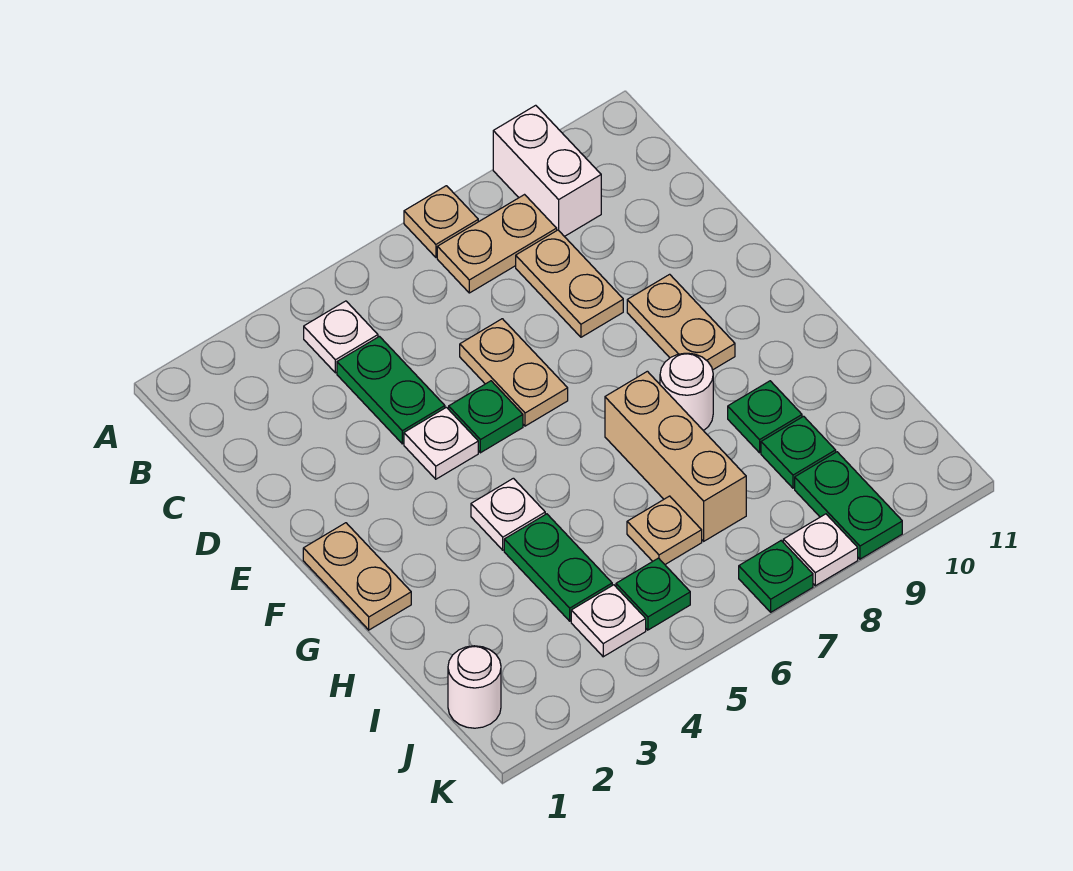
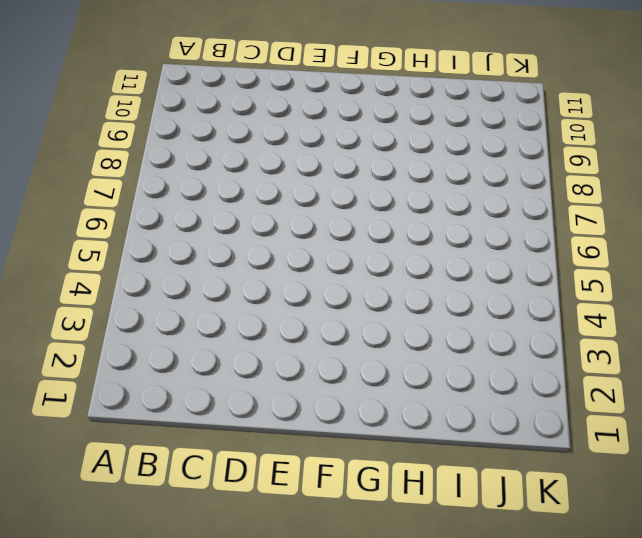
none -> tan plate A7 level 1
none -> white brick A9:B9 level 1
none -> white plate B4 level 1

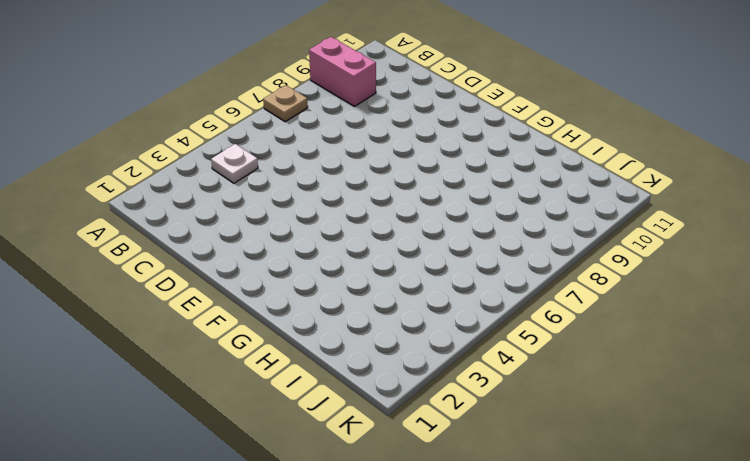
pink brick A9:B9 level 1 -> white brick A9:B9 level 1
none -> tan plate B7:B8 level 1
none -> green plate C4:D4 level 1
none -> tan plate C8:D8 level 1

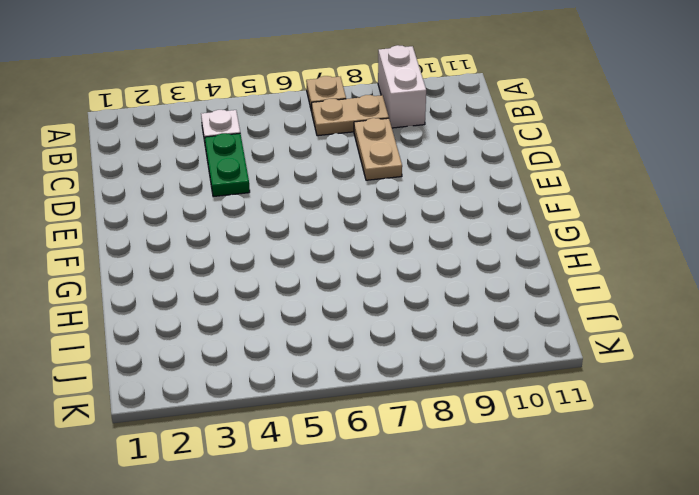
none -> tan plate D6:E6 level 1
none -> white plate E4 level 1
none -> green plate E5 level 1

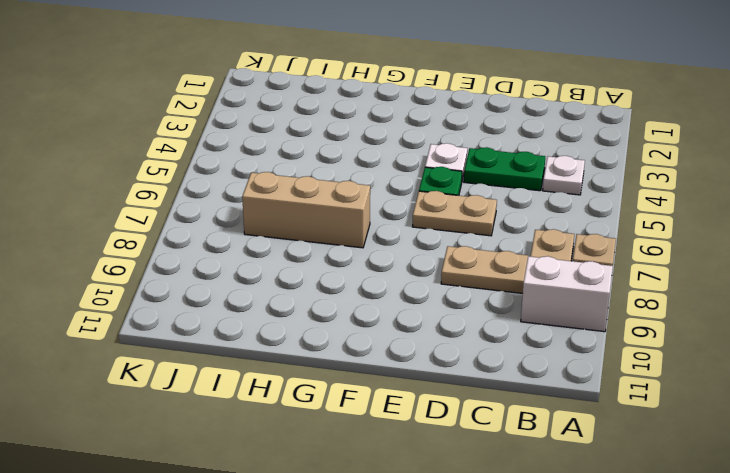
none -> tan plate E9:F9 level 1
none -> tan plate F1:G1 level 1
none -> white plate G4 level 1

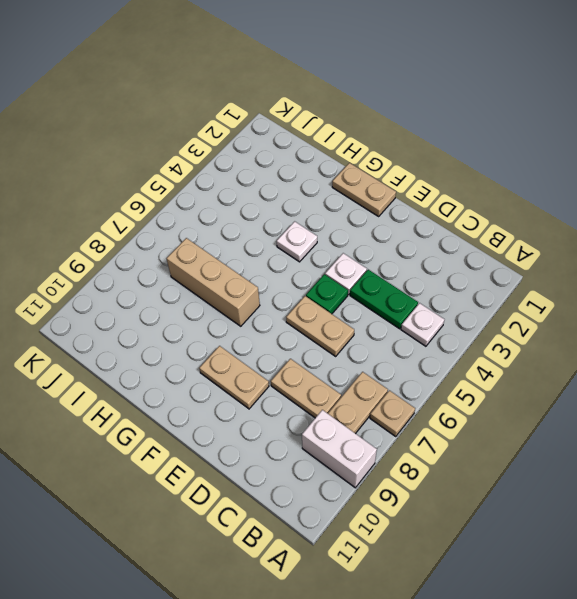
none -> white round brick G8 level 1
none -> green plate H4:I4 level 1
none -> green plate H9 level 1

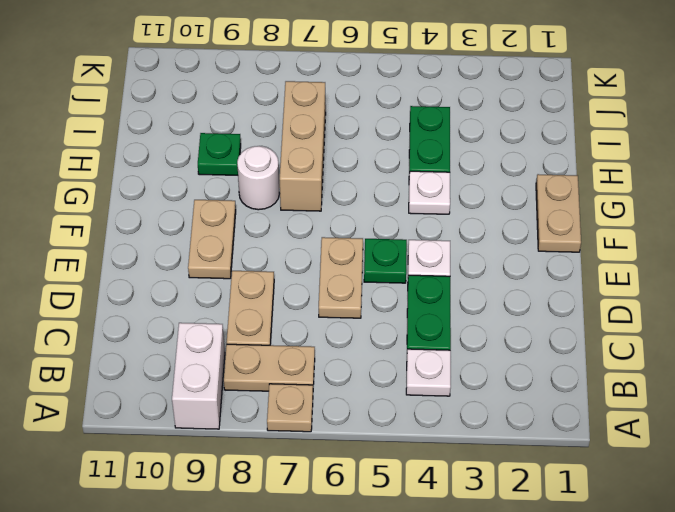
none -> tan plate I6 level 1
none -> green plate I9 level 1
none -> white round brick J1 level 1

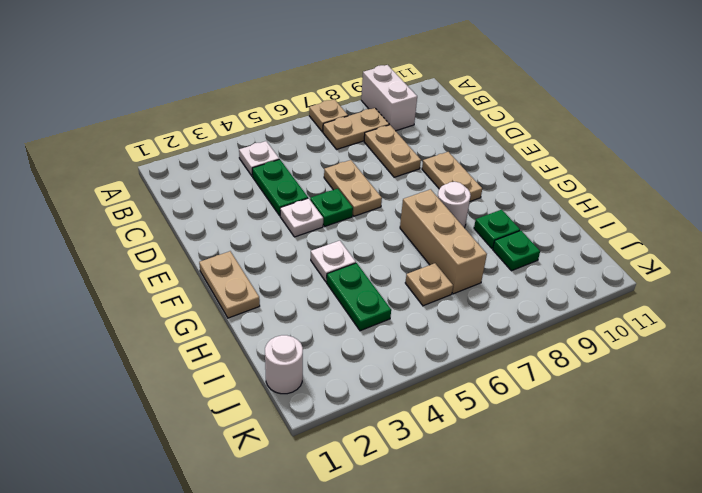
none -> white plate J4 level 1
none -> green plate J5 level 1
none -> green plate J9:K9 level 1

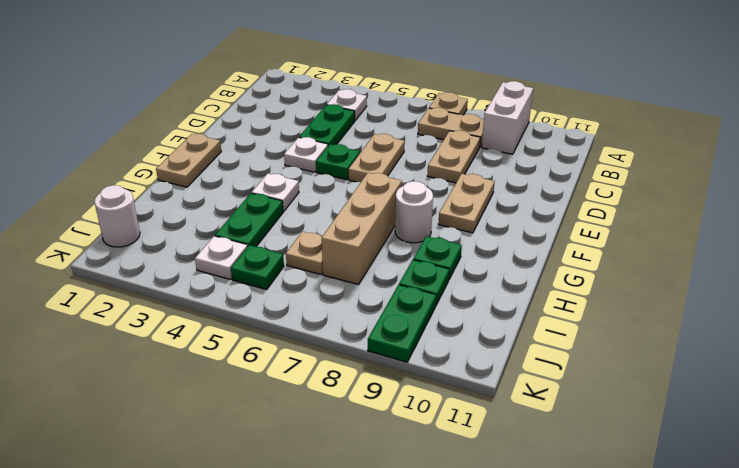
none -> green plate K7 level 1
none -> white plate K8 level 1

